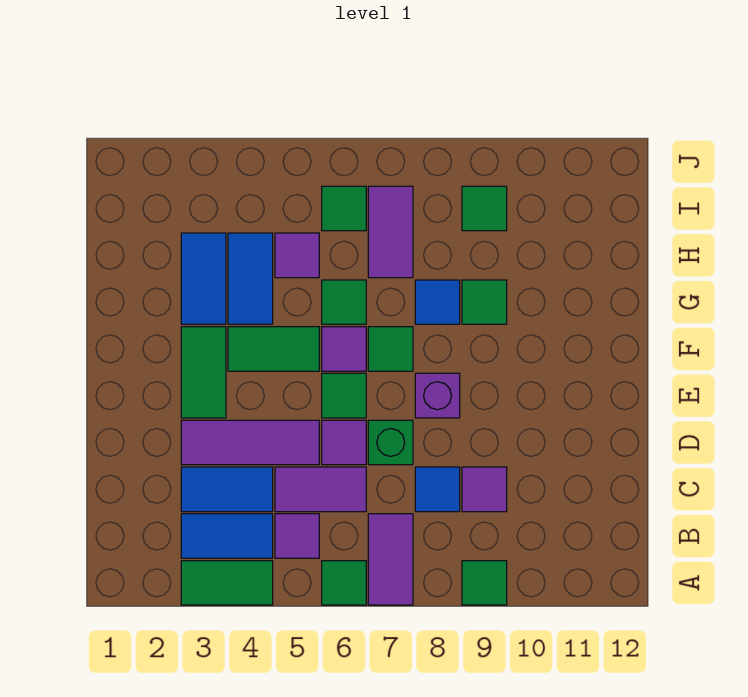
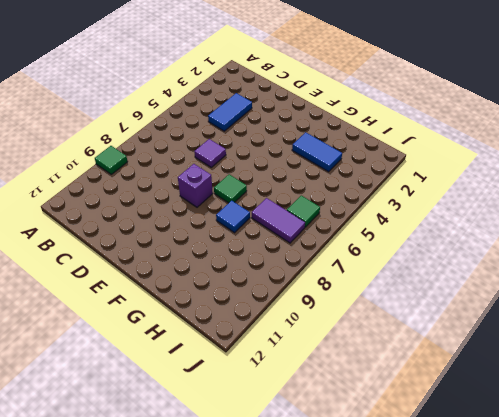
none -> green tile A3:A4 level 1
none -> green tile A6 level 1
none -> purple tile A7:B7 level 1

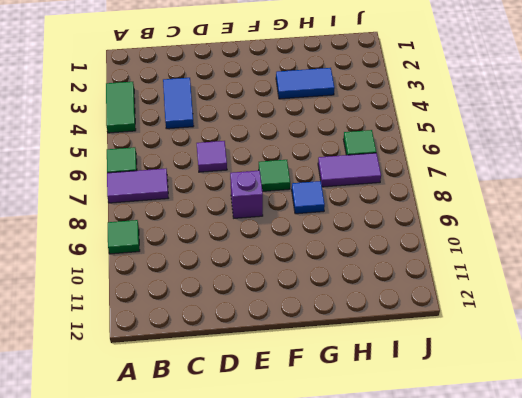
none -> blue tile B3:B4 level 1
none -> purple tile B5 level 1
none -> purple tile C5:C6 level 1

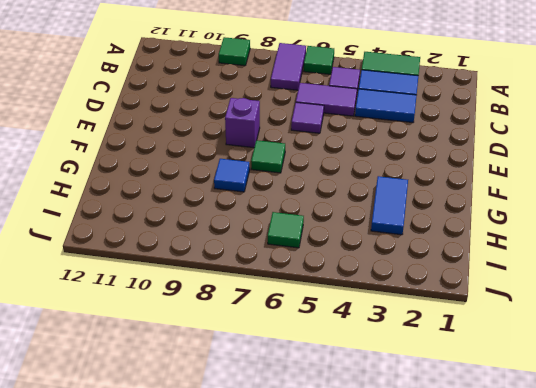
none -> blue tile C8 level 1
none -> purple tile C9 level 1
none -> purple tile D3:D5 level 1

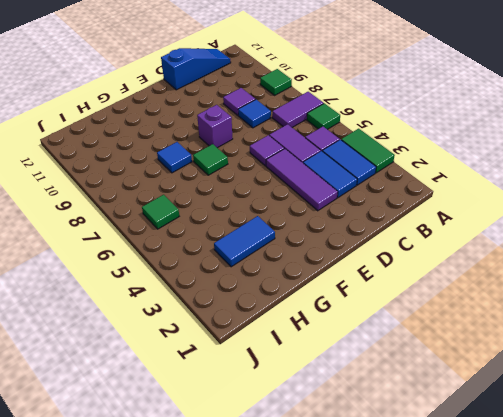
blue slope B12:D12 level 1 top D -> none
none -> green brick D7 level 1
none -> green tile E3:F3 level 1
none -> green tile E6 level 1

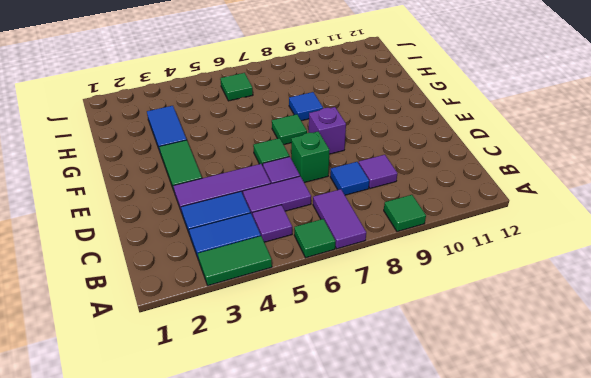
none -> green tile F4:F5 level 1
none -> purple tile F6 level 1
none -> blue tile G4:H4 level 1

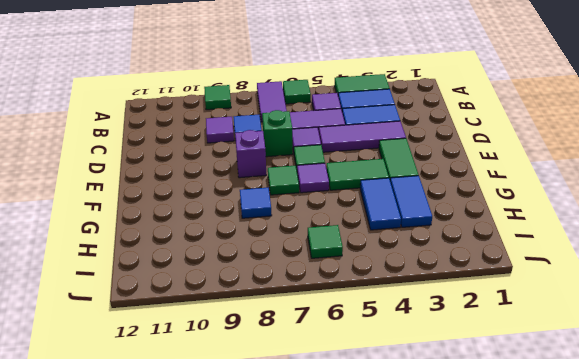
none -> green tile G6 level 1
none -> green tile G9 level 1
none -> purple tile H5 level 1

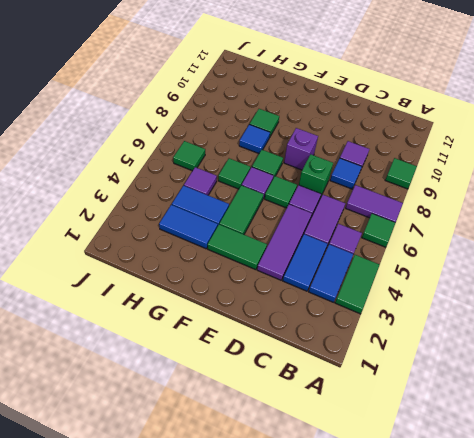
none -> purple tile H7:I7 level 1
none -> green tile I9 level 1

